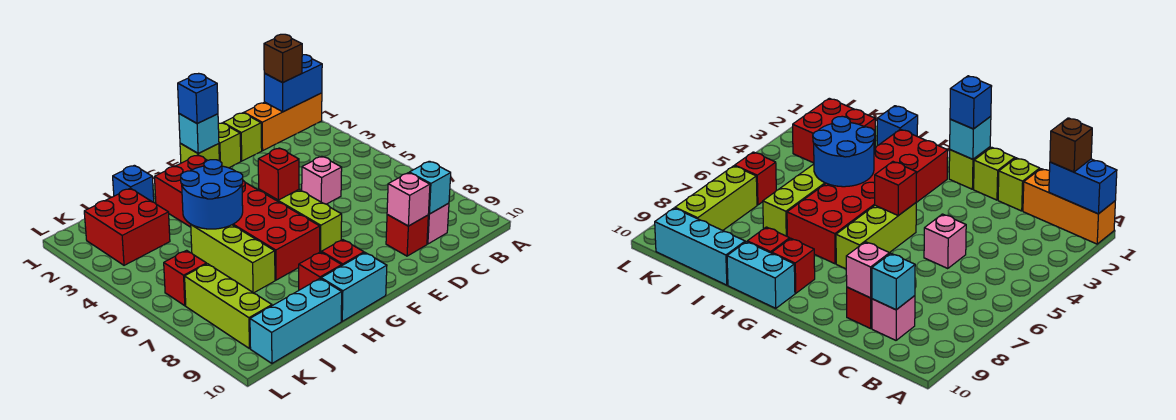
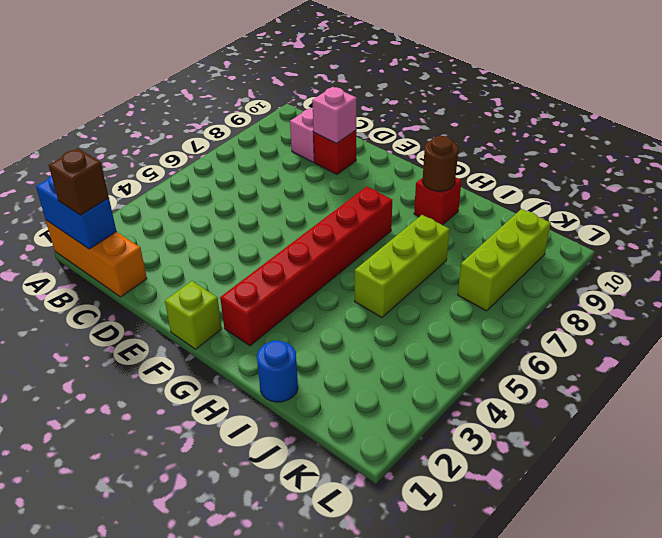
red brick G2:G7 level 1 -> red brick G2:H7 level 1
brown round brick H9 level 2 -> none
blue round brick I1 level 1 -> blue brick I1 level 1
none -> lime brick D1 level 1
none -> pink brick D5 level 1
none -> lime brick E1 level 1

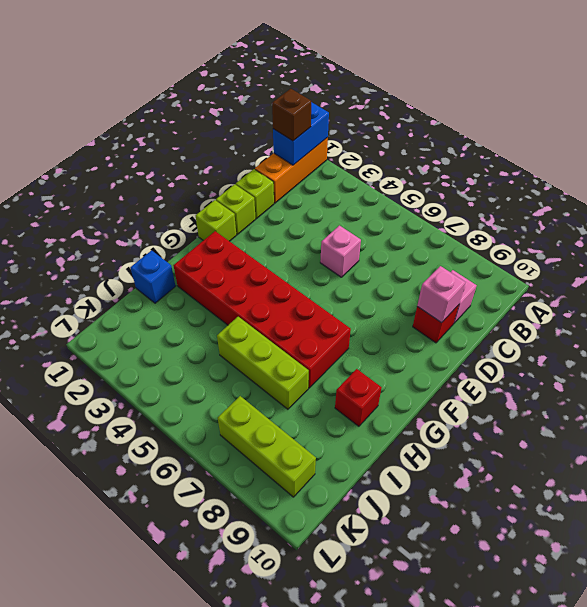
none -> lime brick F5:F7 level 1
none -> red brick G9 level 1
none -> cyan brick G10:H10 level 1

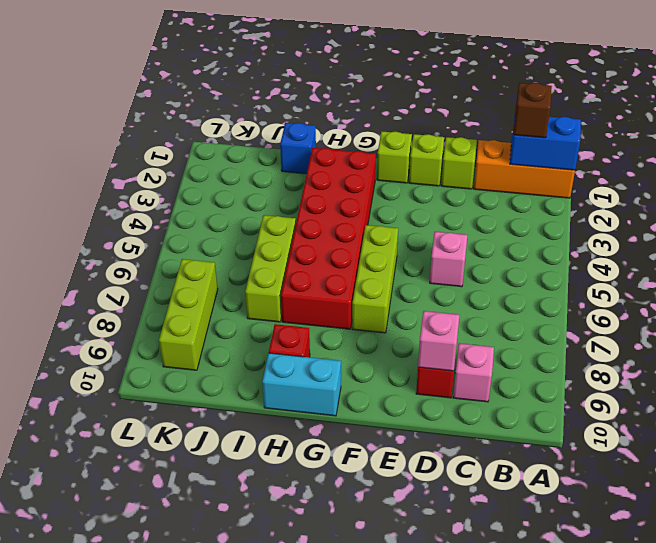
none -> red brick G9 level 1
none -> cyan brick I10:K10 level 1
none -> red brick J2:K3 level 1

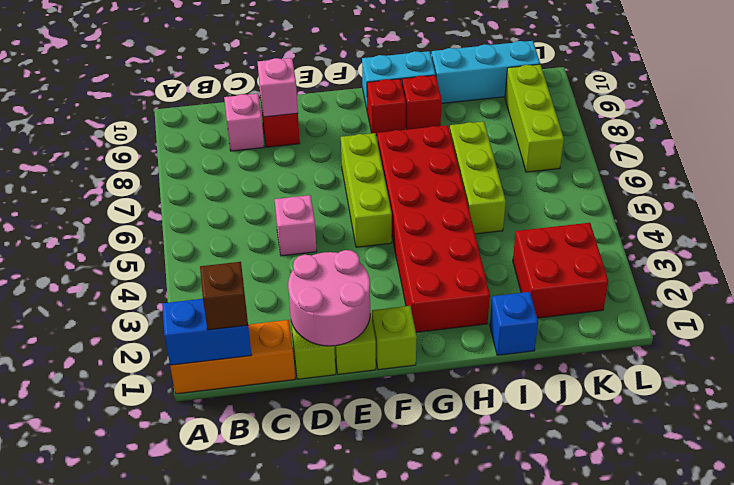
pink round brick D1:E2 level 2 -> none
none -> red brick K6 level 1
none -> cyan brick C9 level 2
none -> cyan brick F1 level 2

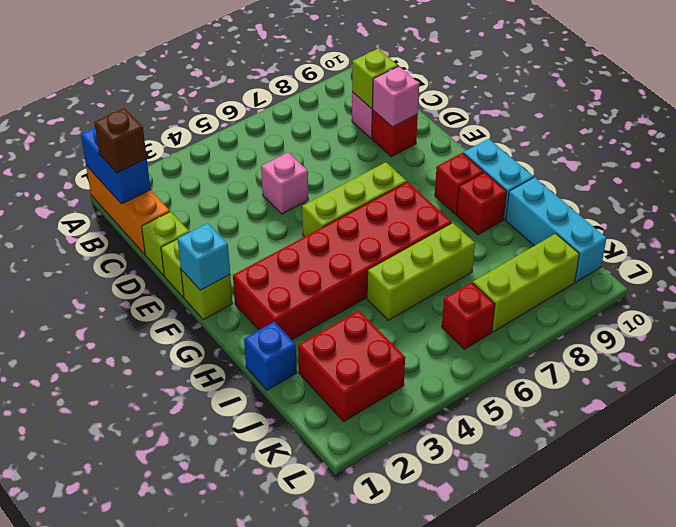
lime brick C9 level 2 -> cyan brick C9 level 2
none -> red brick F5 level 2
none -> blue round brick H4:I5 level 2
none -> blue brick F1 level 3

